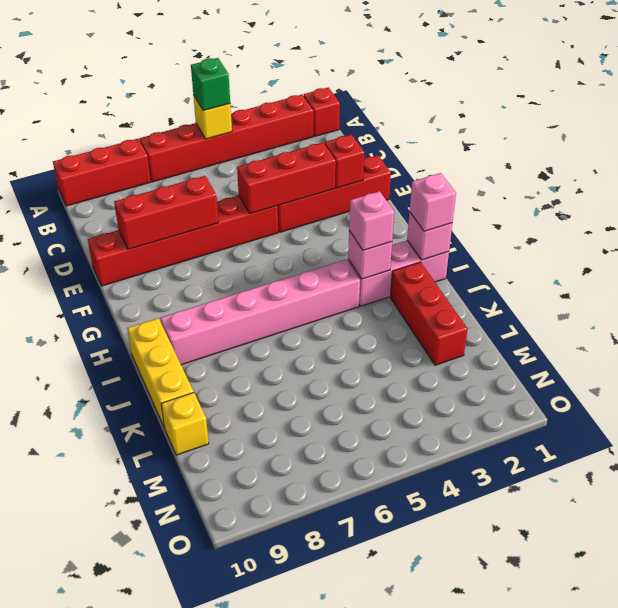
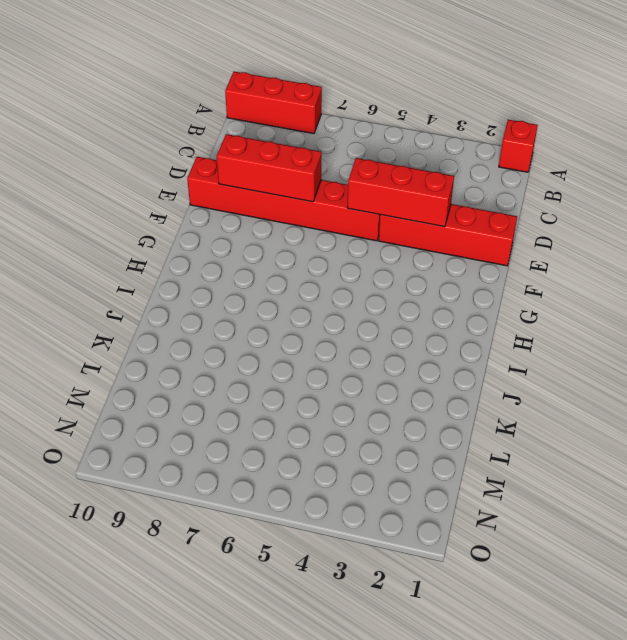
none -> red brick A2:A7 level 1
none -> pink brick I1:I3 level 1
none -> pink brick I4:I9 level 1

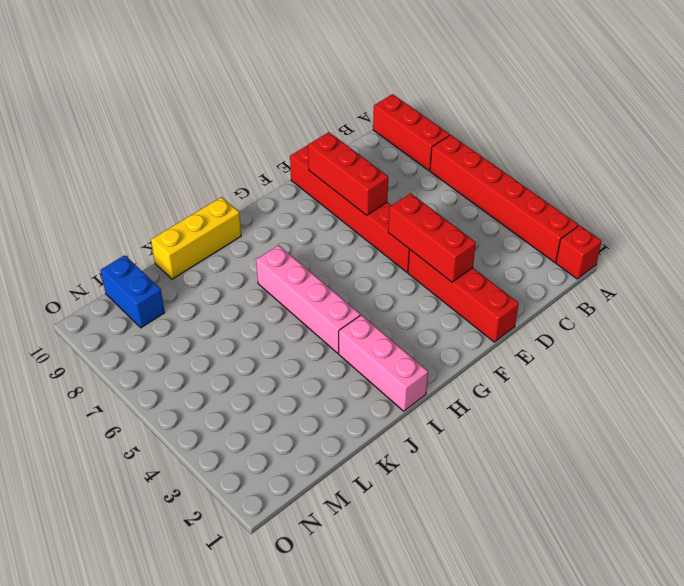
pink brick I4:I7 level 1 -> pink brick I4:I9 level 1
blue brick M9:M10 level 1 -> none
none -> red brick J2:L2 level 1
none -> yellow brick L10 level 1
none -> yellow brick A5 level 2

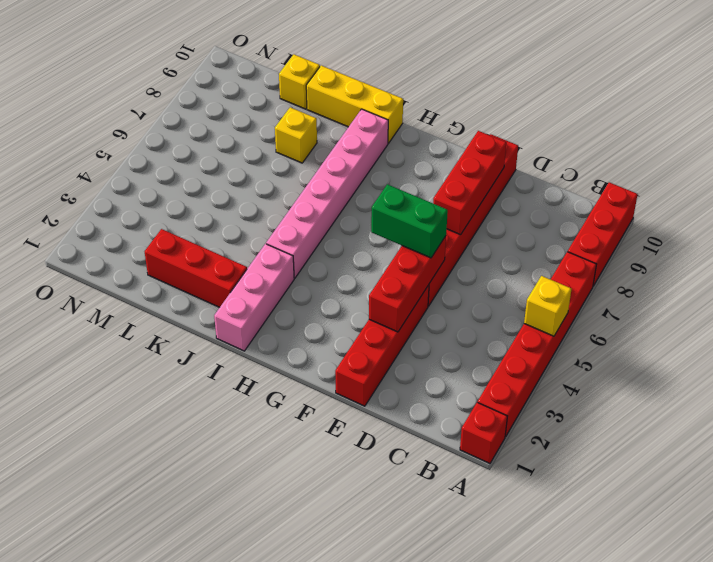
green brick E5:F5 level 3 -> none
yellow brick K8 level 1 -> none
none -> red brick E2 level 2
none -> pink brick I1 level 2
none -> pink brick I3 level 2

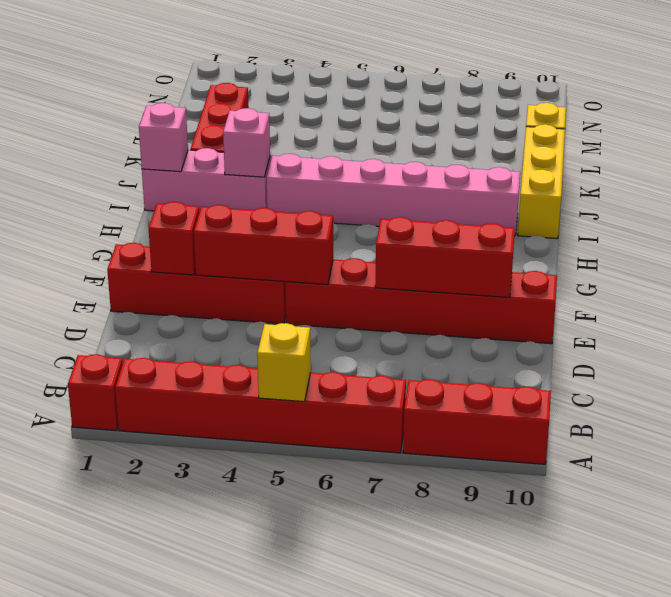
none -> green brick A5 level 3
none -> pink brick I1 level 3
none -> pink brick I3 level 3

